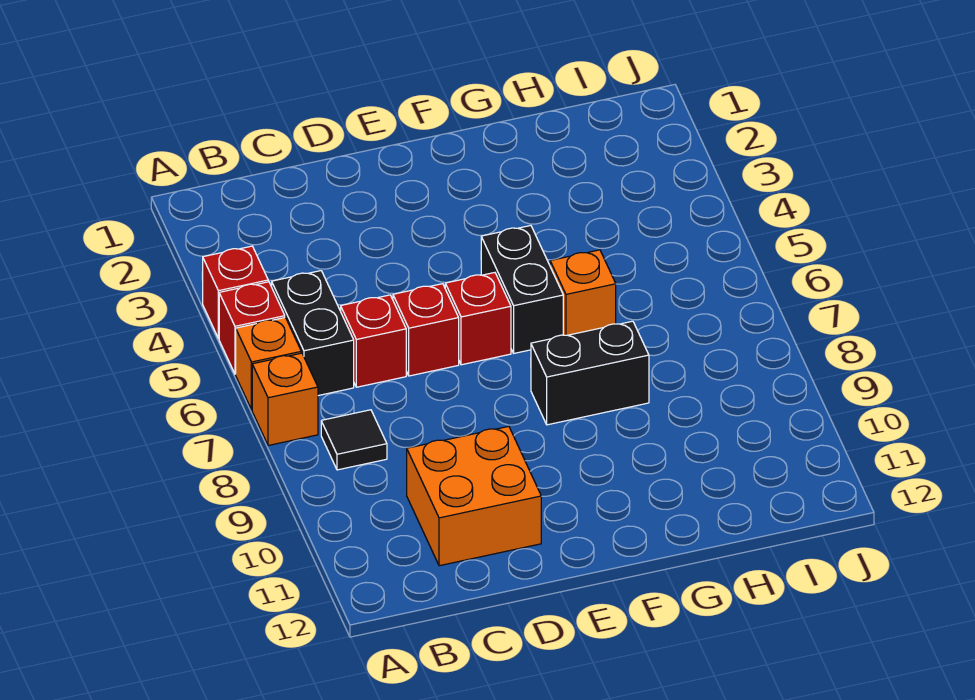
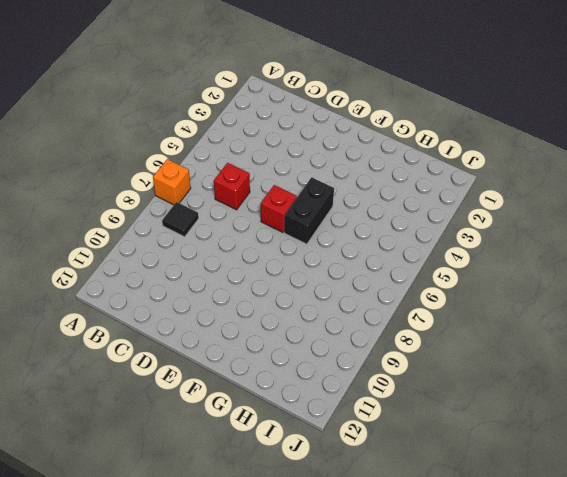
none -> red brick A4 level 1
none -> red brick A5 level 1
none -> orange brick A6 level 1

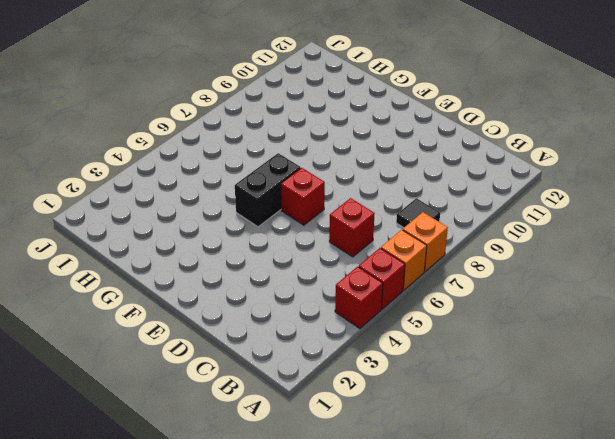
none -> black brick B5:B6 level 1
none -> orange brick C10:D11 level 1
none -> red brick D6 level 1

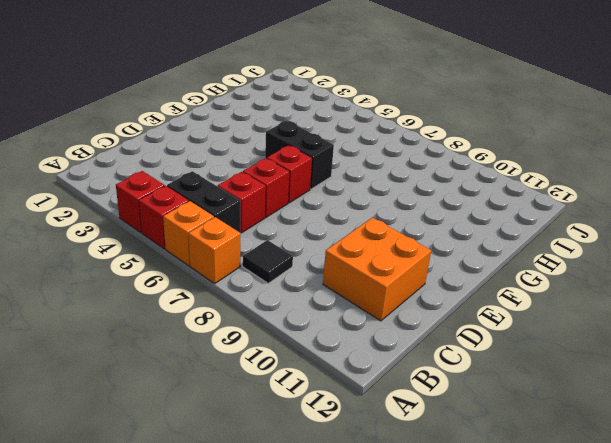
none -> black brick F8:G8 level 1
none -> orange brick G6 level 1

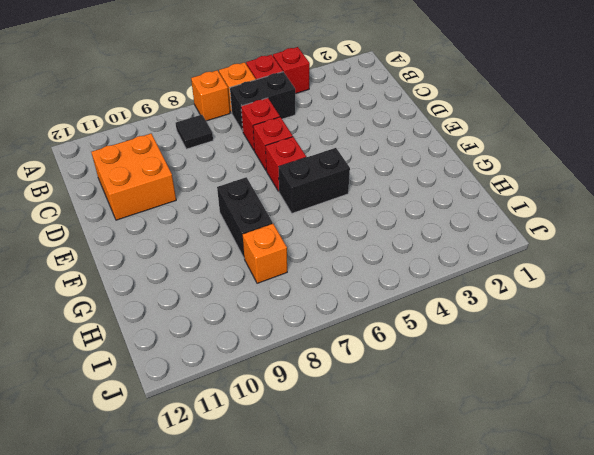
orange brick H8 level 1 -> orange brick G6 level 1

